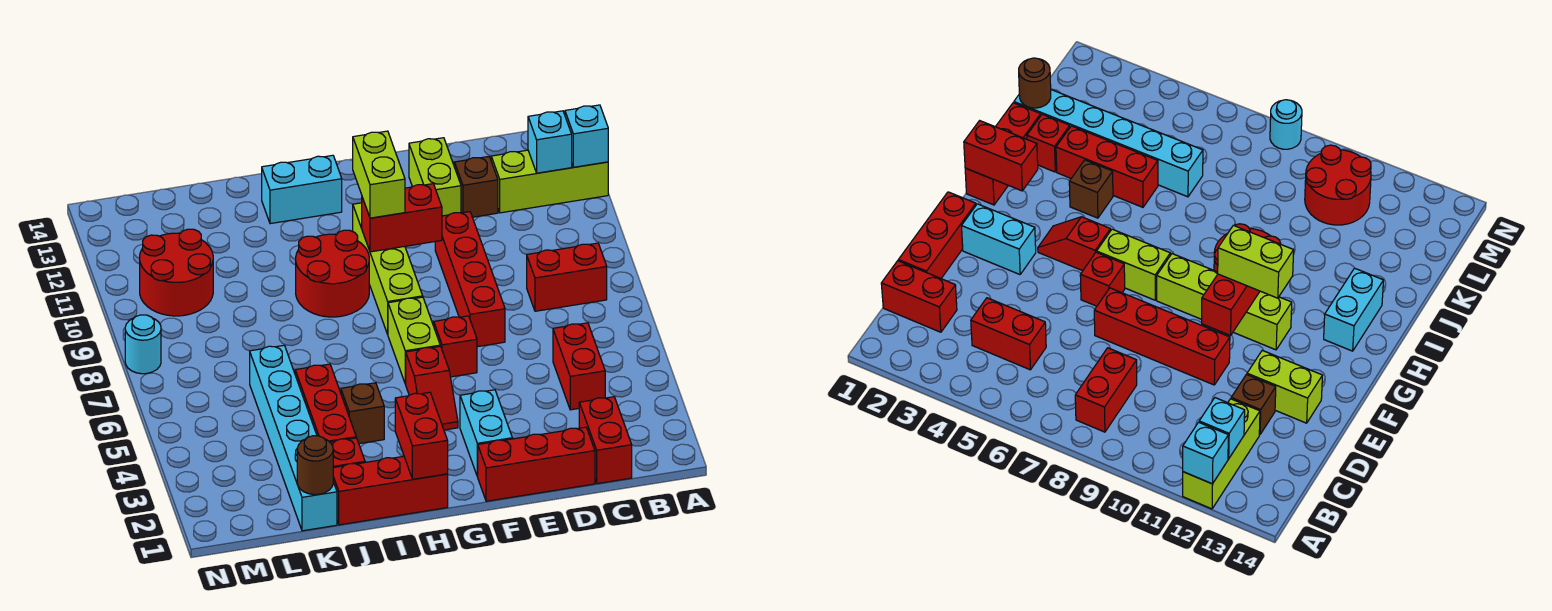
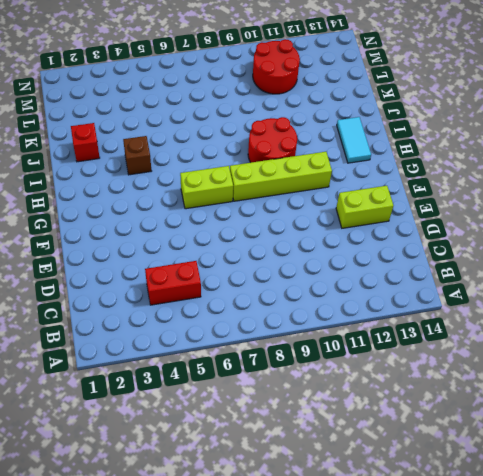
cyan tile H13:I13 level 1 -> cyan brick H13:I13 level 1
none -> lime brick A12:C12 level 1
none -> red brick B8:C8 level 1
none -> red brick C1:C2 level 1

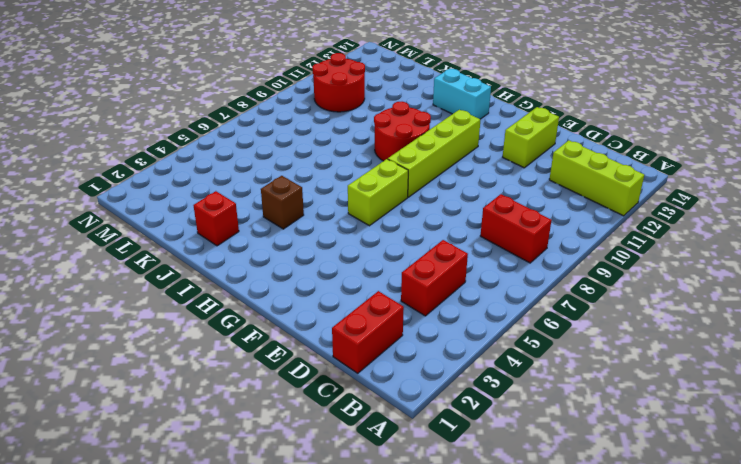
none -> red brick D1:F1 level 1
none -> brown brick D12 level 1
none -> red brick E7:E10 level 1

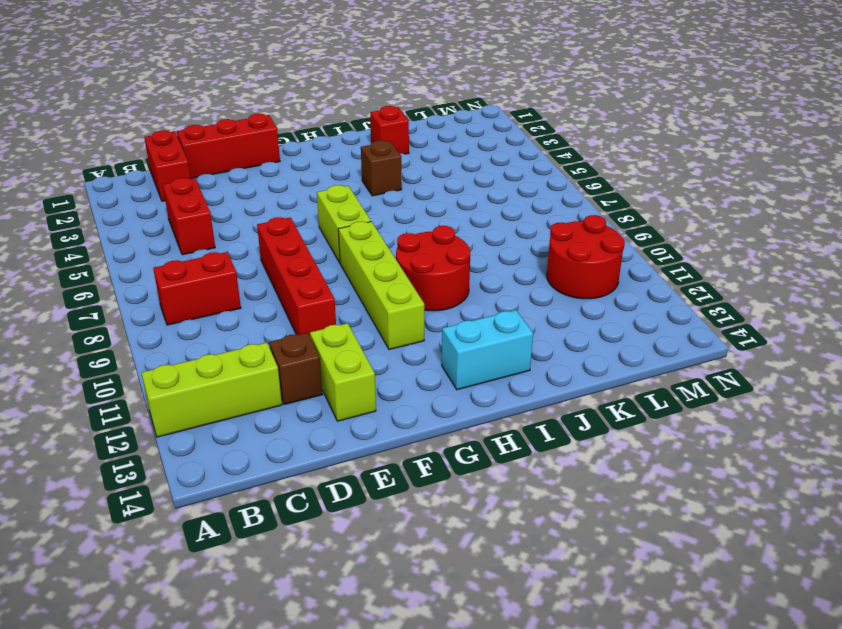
none -> cyan brick F2:F3 level 1
none -> red brick F6 level 1
none -> red slope G4:G5 level 1 top 5

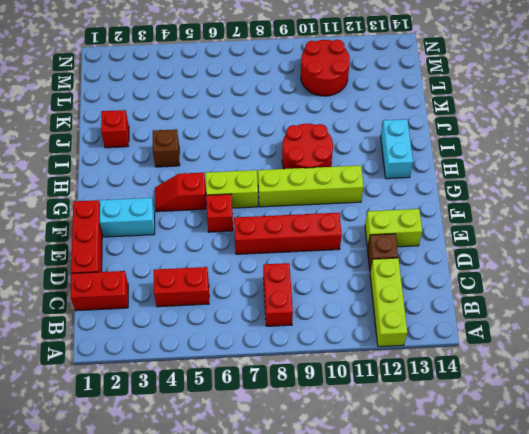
none -> red brick H1:J1 level 1
none -> red brick J3:J5 level 1
none -> cyan brick K1:K6 level 1

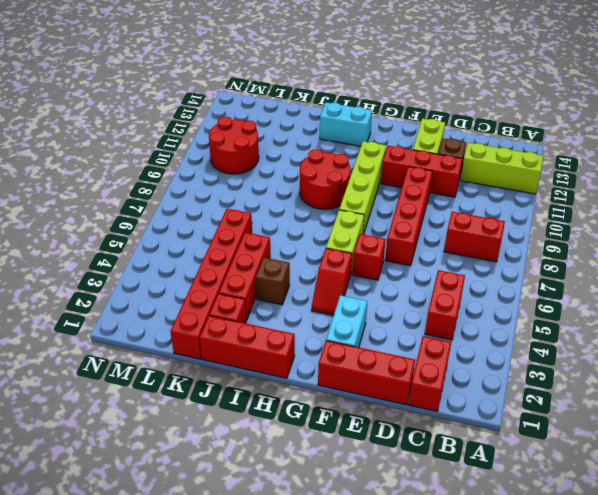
red brick D11:F11 level 1 -> none
red brick K1:K6 level 1 -> cyan brick K1:K6 level 1
none -> cyan round brick N8 level 1
none -> cyan brick A12 level 2
none -> cyan brick B12 level 2

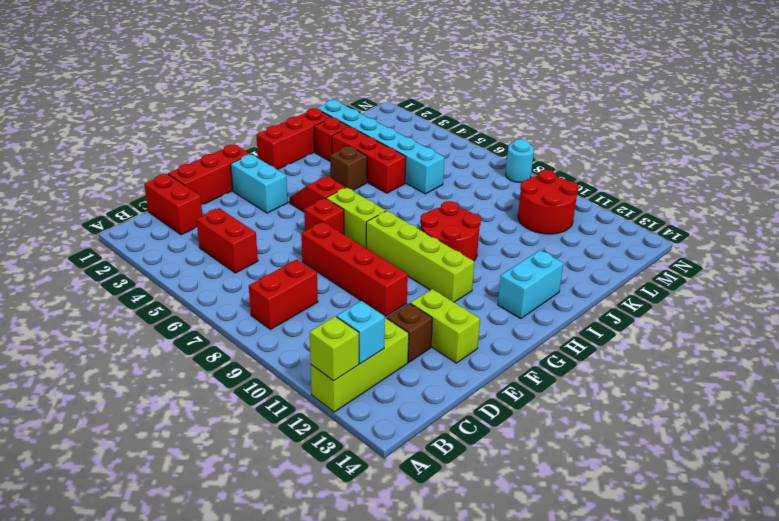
lime brick A12 level 2 -> cyan brick A12 level 2
none -> red brick F10:G10 level 2
none -> red brick H1:H2 level 2
none -> brown round brick K1 level 2

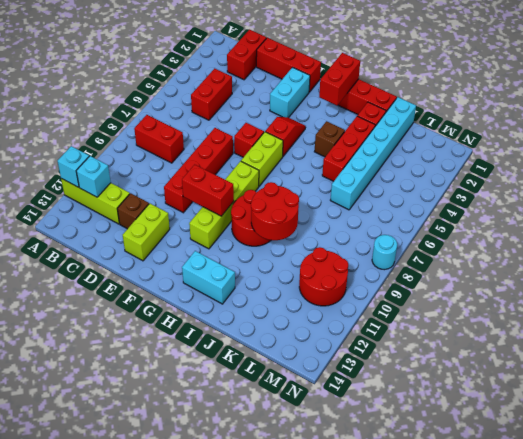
red round brick I9:J10 level 2 -> none
none -> brown round brick K1 level 2
none -> lime brick G10:G11 level 3

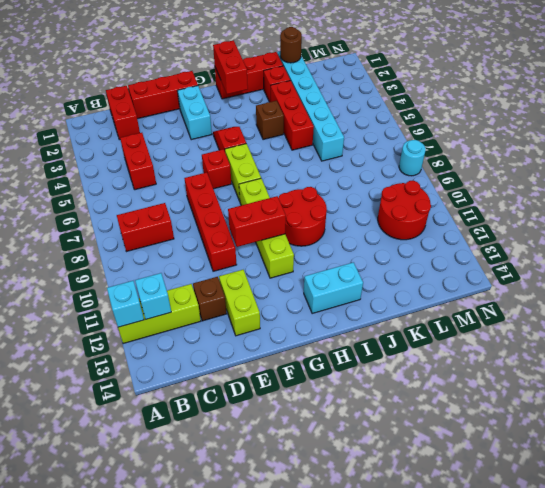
none -> lime brick G10:G11 level 3

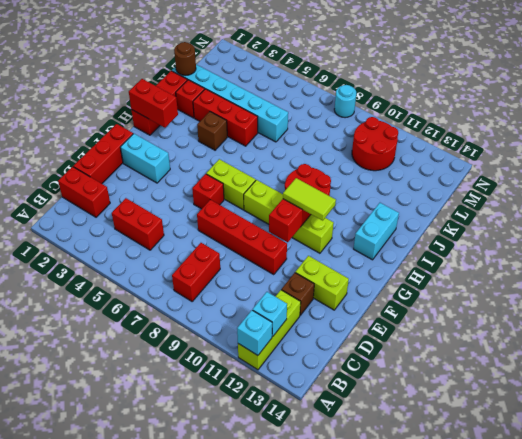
lime tile G10:G11 level 3 -> lime brick G10:G11 level 3
none -> red slope G4:G5 level 1 top 5

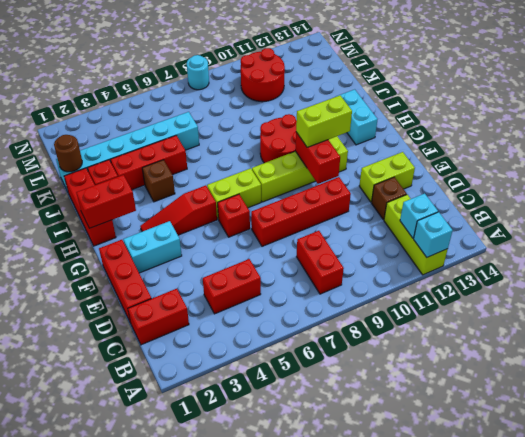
red slope G3:G5 level 1 top 5 -> red slope G4:G5 level 1 top 5

